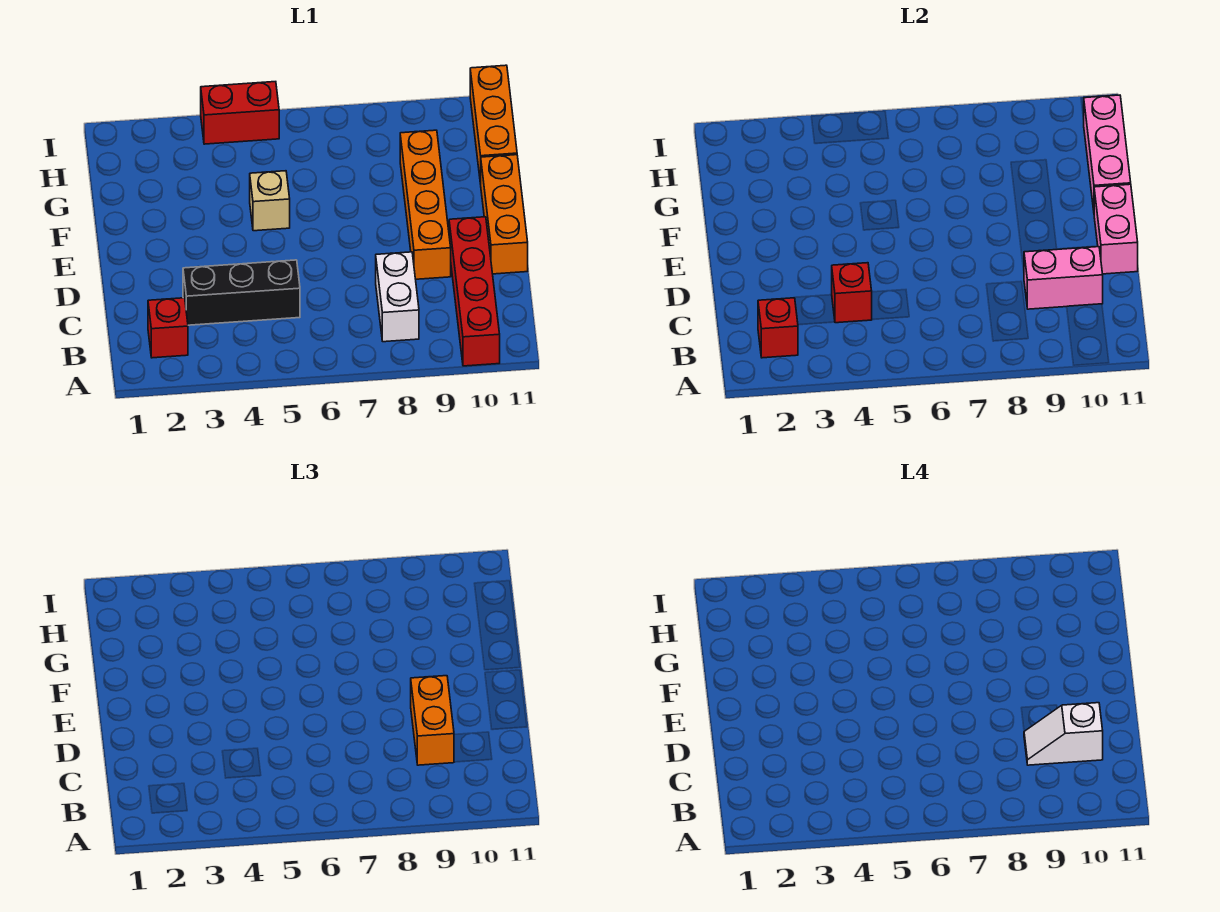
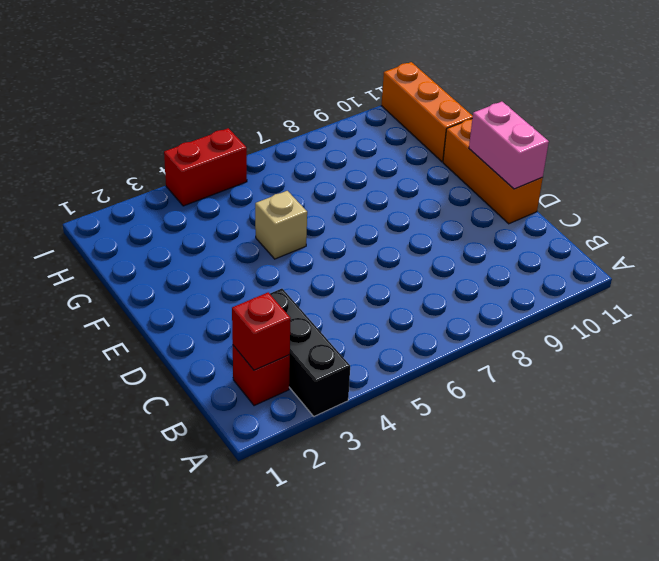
black brick A3:C3 level 1 -> black brick C3:C5 level 1
none -> red brick A10:D10 level 1
none -> white brick B8:C8 level 1
none -> orange brick D9:G9 level 1

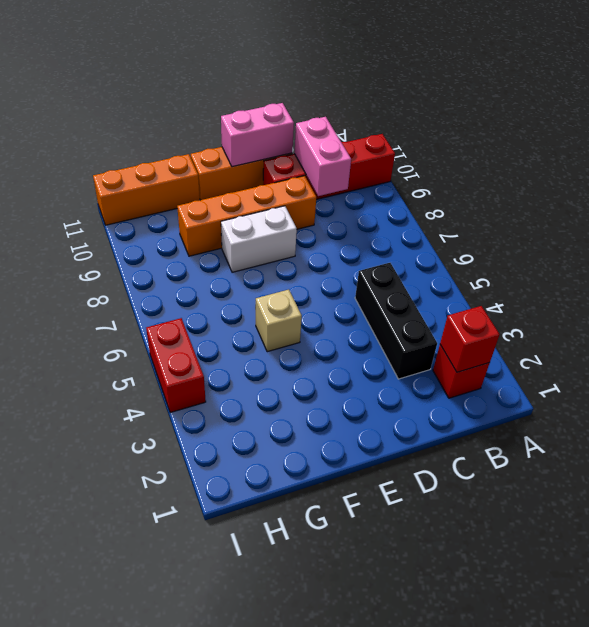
white brick E8:F8 level 1 -> white brick B8:C8 level 1
none -> red brick C4 level 2
none -> pink brick F11:H11 level 2
none -> orange brick C9:D9 level 3

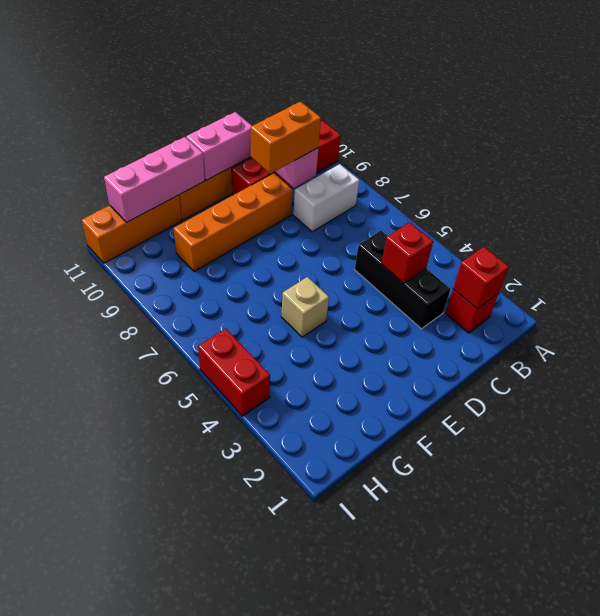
none -> white slope C9:C10 level 4 top 10

